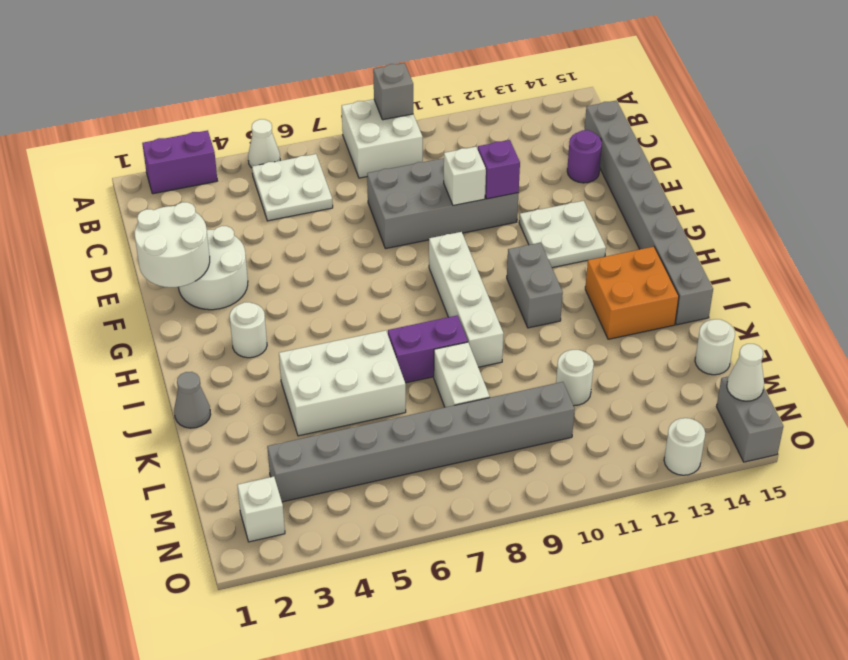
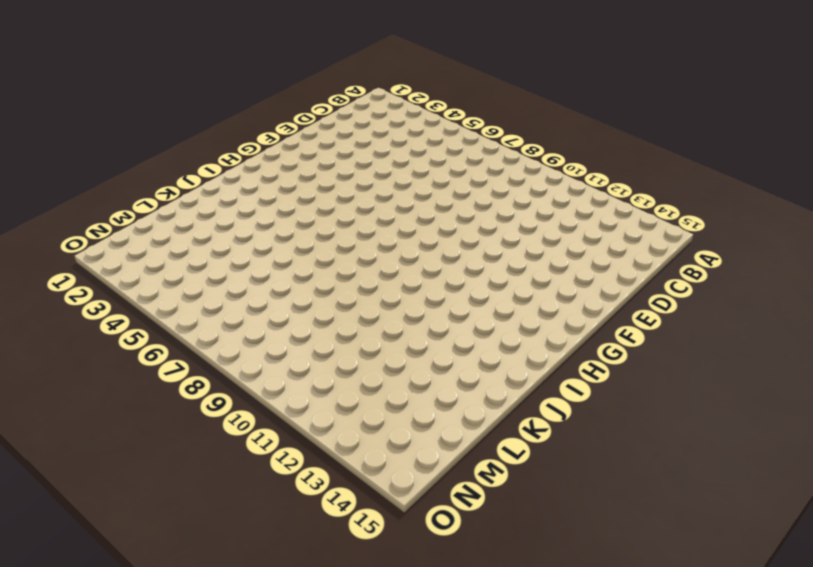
none -> purple brick A2:A3 level 1
none -> white cone A5 level 1
none -> white brick A8:B9 level 1

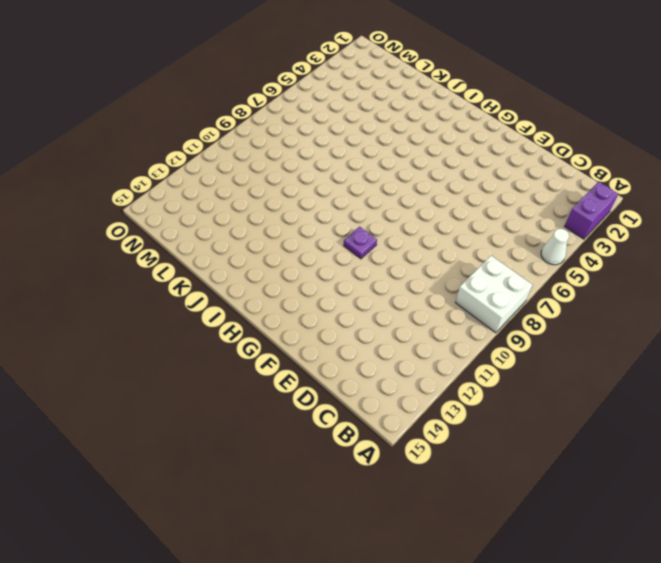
purple plate G10 level 1 -> none
none -> white plate B5:C6 level 1
none -> grey brick C15:J15 level 1
none -> grey brick D8:E11 level 1

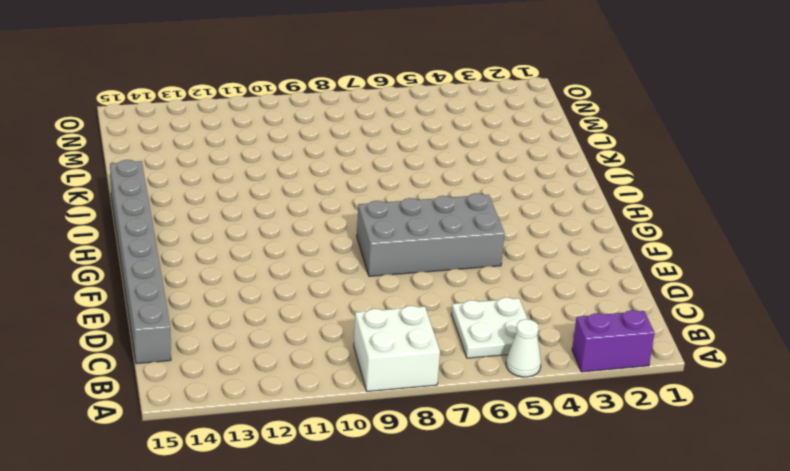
grey brick F5:G8 level 1 -> grey brick D8:E11 level 1
none -> purple round brick D14 level 1
none -> white round brick E2:F3 level 1
none -> white plate F12:G13 level 1

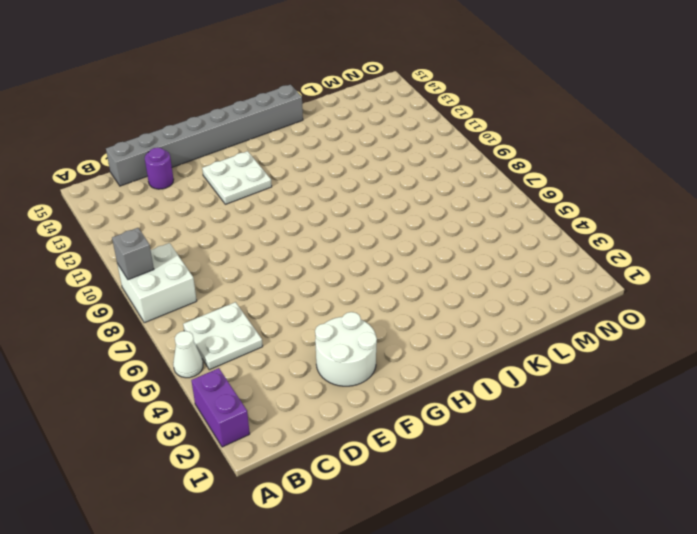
none -> grey brick D8:E11 level 1
none -> white brick G9:J9 level 1
none -> white round brick H3 level 1

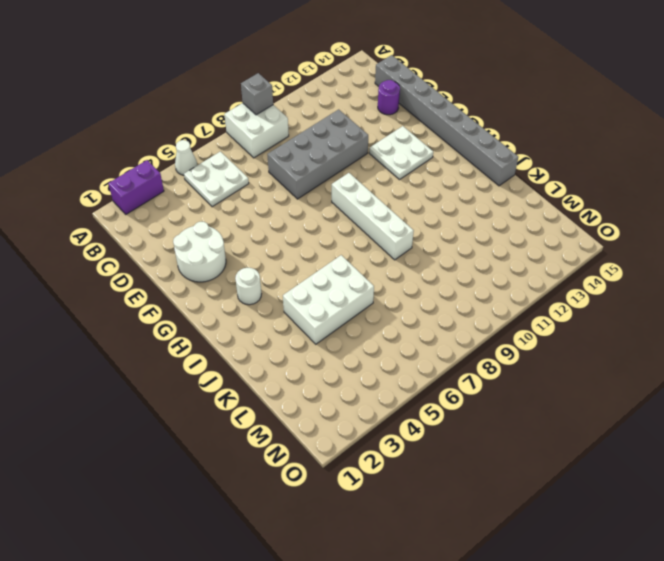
none -> grey brick H11:I11 level 1
none -> orange brick I13:J14 level 1
none -> grey cone J1 level 1

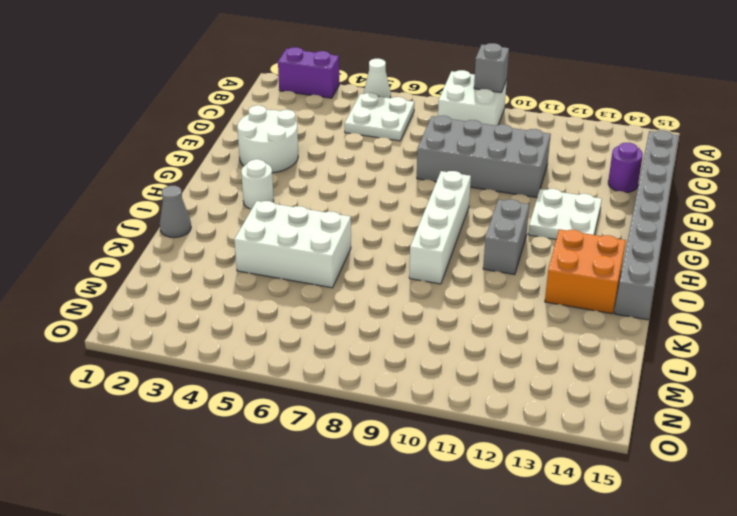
none -> purple brick J7:J8 level 1
none -> white brick K8:L8 level 1
none -> white round brick L11 level 1

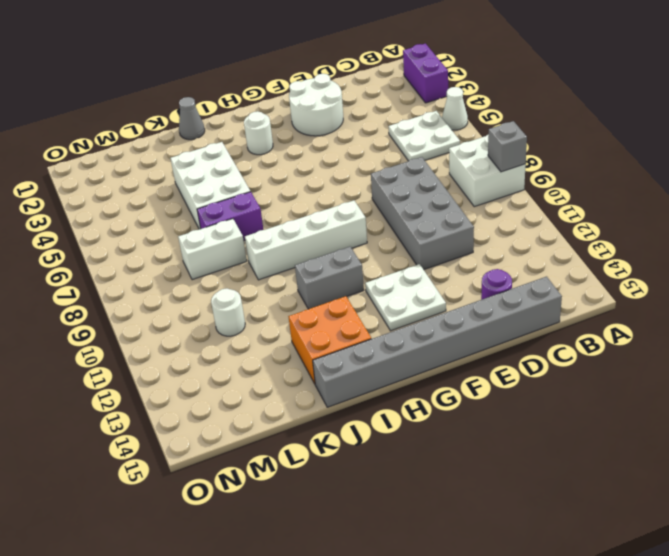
purple brick J7:K7 level 1 -> purple brick J7:J8 level 1
none -> white round brick L15 level 1
none -> grey brick M3:M10 level 1
none -> white brick N2 level 1

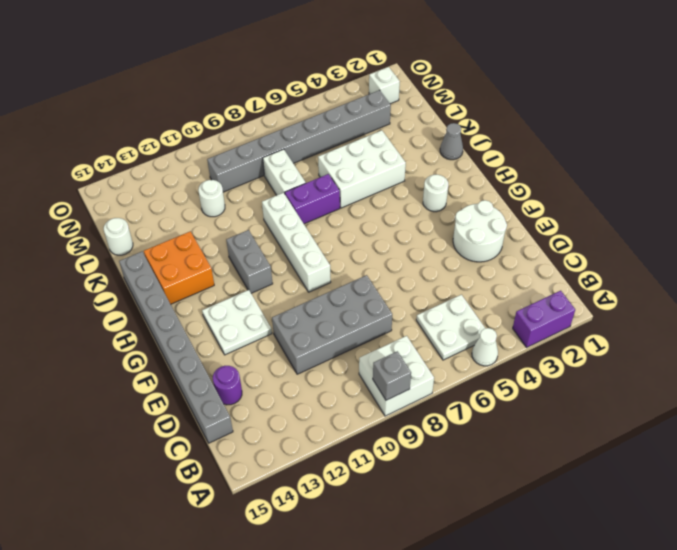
none -> grey brick N15:O15 level 1
none -> white round brick O13 level 1
none -> white round brick E1:F2 level 2

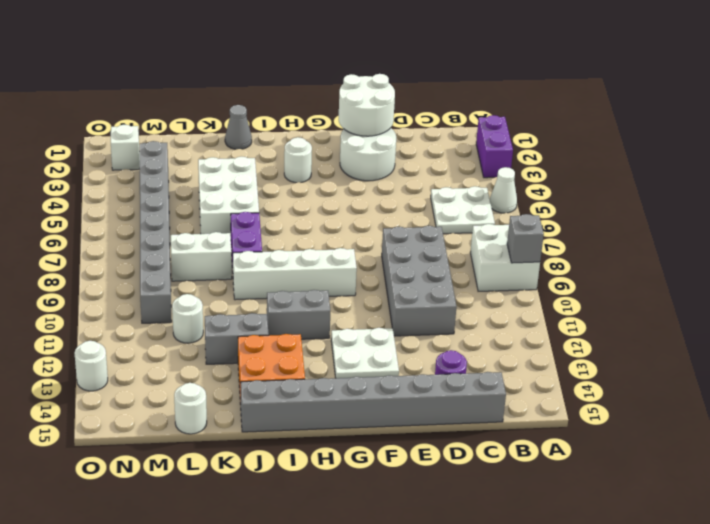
grey brick J12:K12 level 1 -> grey brick N15:O15 level 1
none -> white brick E10 level 2
none -> purple brick E11 level 2
none -> white cone N15 level 2

